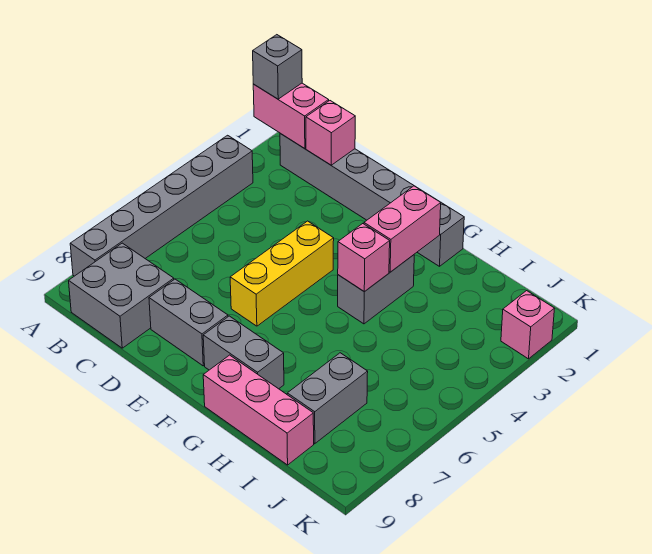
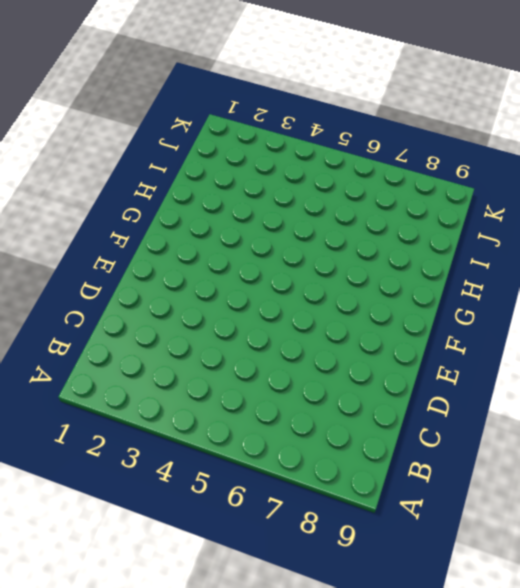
none -> grey brick A3:A8 level 1
none -> grey brick B1:G1 level 1
none -> grey brick B8:C9 level 1

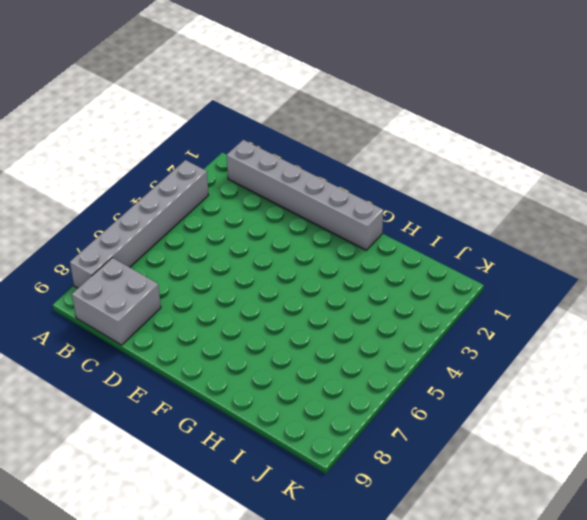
none -> grey brick D8:E8 level 1
none -> yellow brick E4:E6 level 1
none -> grey brick F8:G8 level 1

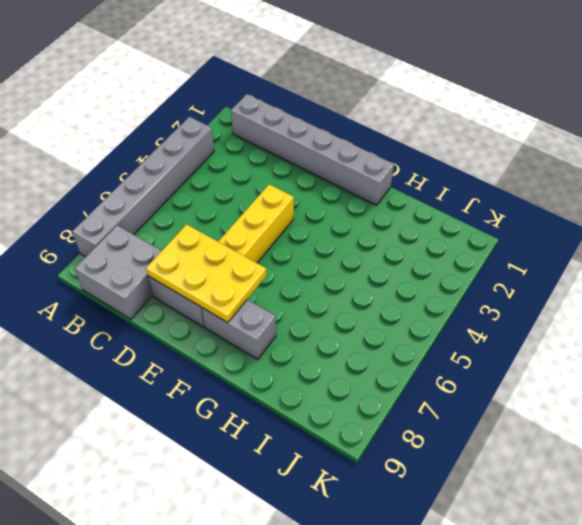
yellow plate D7:F8 level 2 -> none
none -> grey brick G3:G4 level 1
none -> pink brick G9:I9 level 1
none -> grey brick I7:I8 level 1

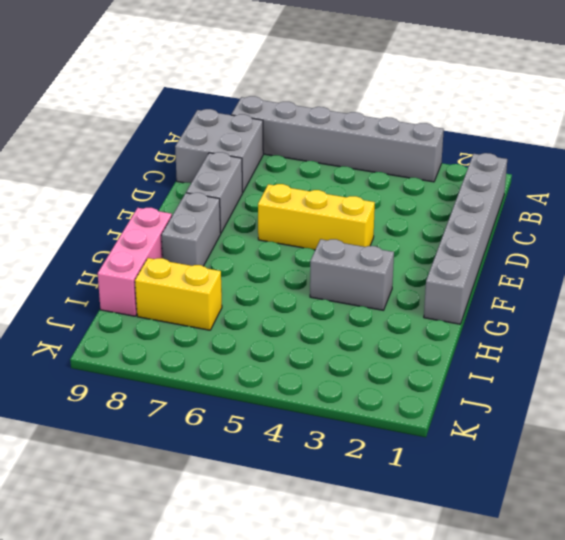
yellow brick I7:I8 level 1 -> grey brick I7:I8 level 1
none -> pink brick K2 level 1
none -> pink brick A1:B1 level 2
none -> pink brick C1 level 2

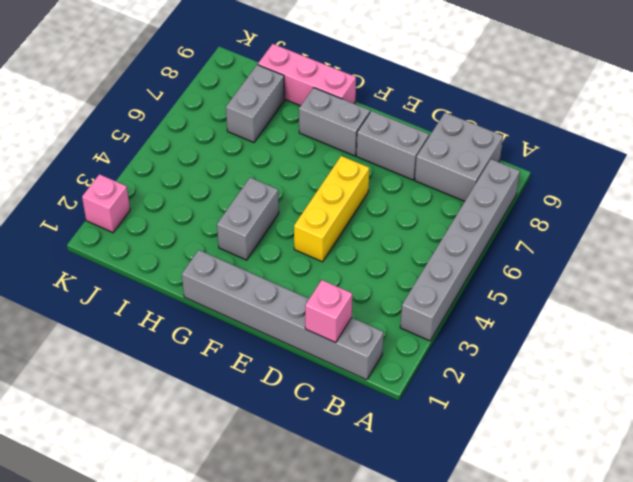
none -> pink brick A1:B1 level 2
none -> pink brick G2:G3 level 2
none -> pink brick G4 level 2

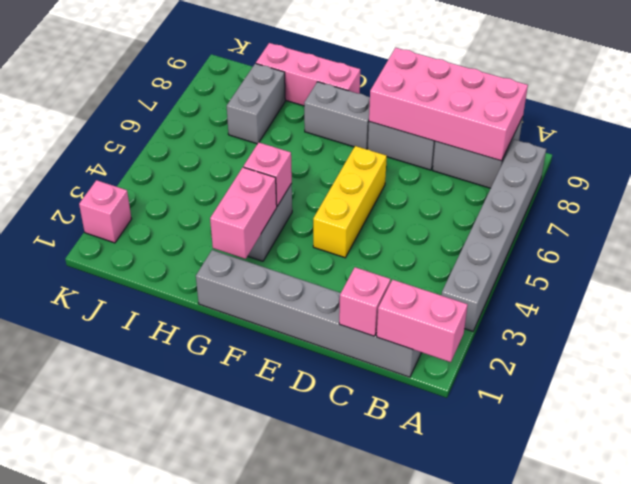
pink brick B8:E9 level 2 -> none
none -> grey brick A1 level 3

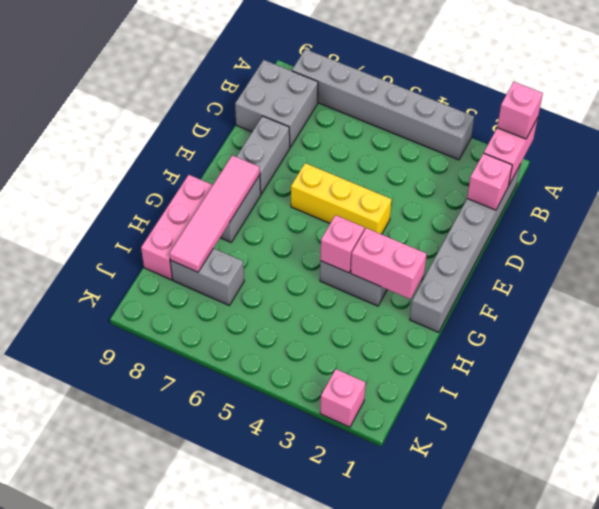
pink brick A1 level 3 -> grey brick A1 level 3
pink tile F8:I8 level 2 -> none

